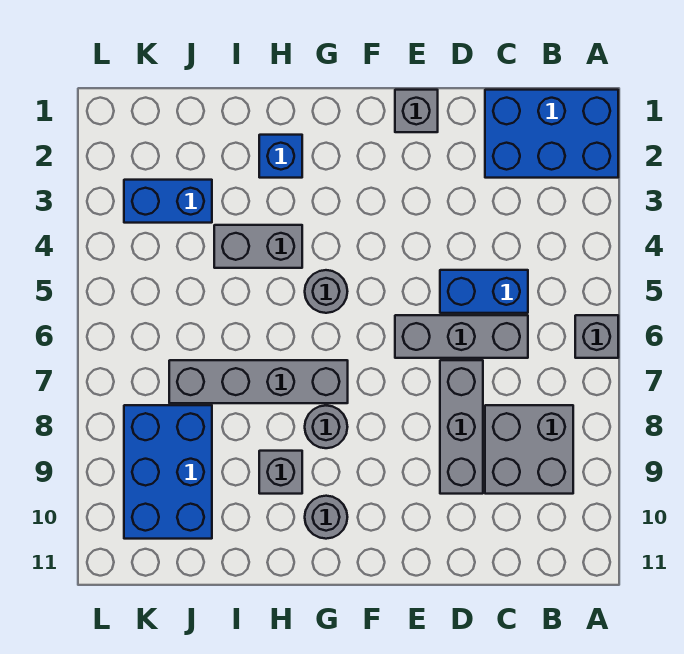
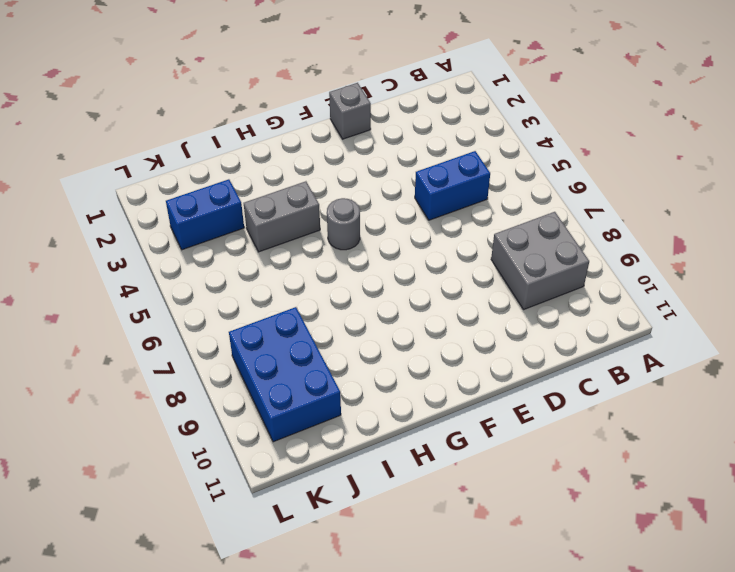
none -> blue brick A1:C2 level 1
none -> grey brick A6 level 1
none -> grey brick C6:E6 level 1

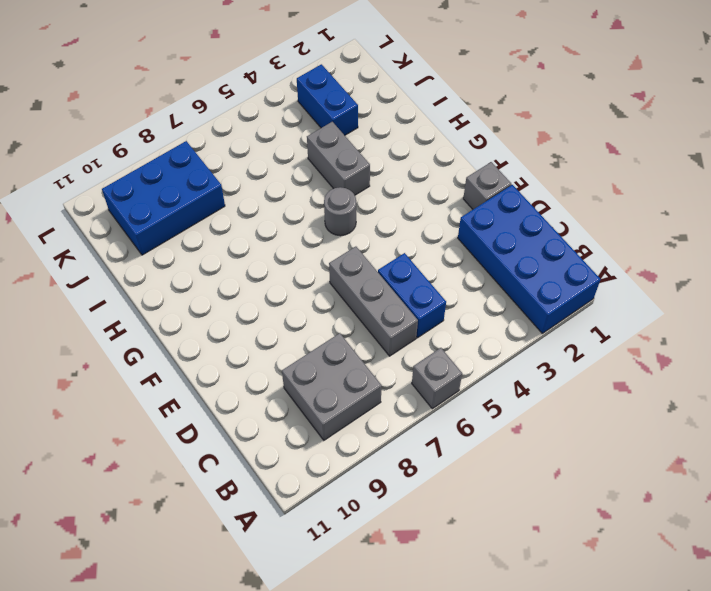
blue brick A1:D2 level 1 -> blue brick A1:C2 level 1
none -> grey brick D7:D9 level 1
none -> grey brick G7:J7 level 1
none -> grey round brick G8 level 1

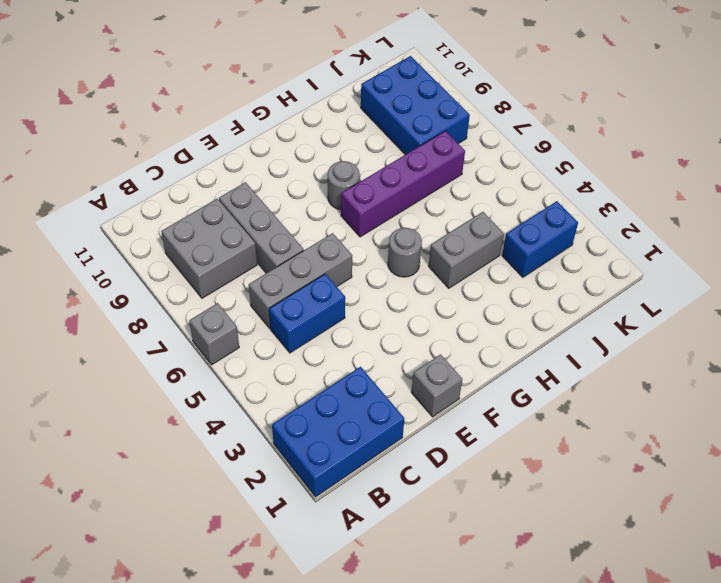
purple brick G7:J7 level 1 -> grey brick G7:J7 level 1
none -> grey round brick G10 level 1
none -> blue brick H2 level 1
none -> grey brick H9 level 1

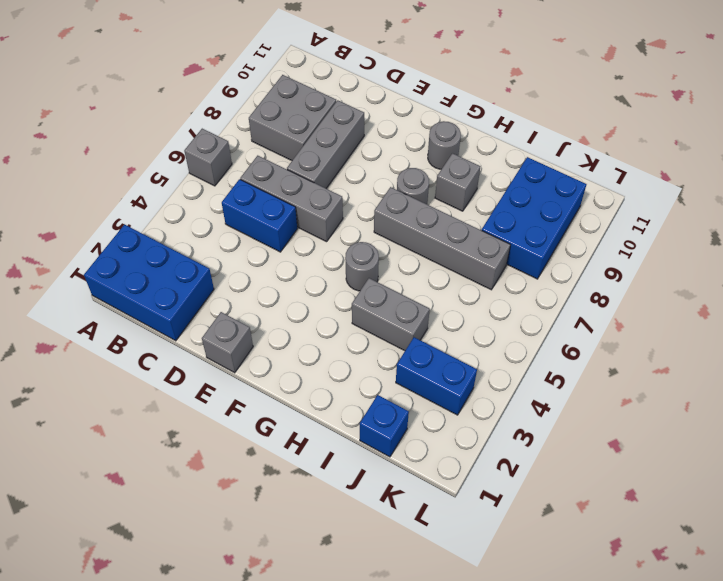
blue brick J1 level 1 -> blue brick H2 level 1

